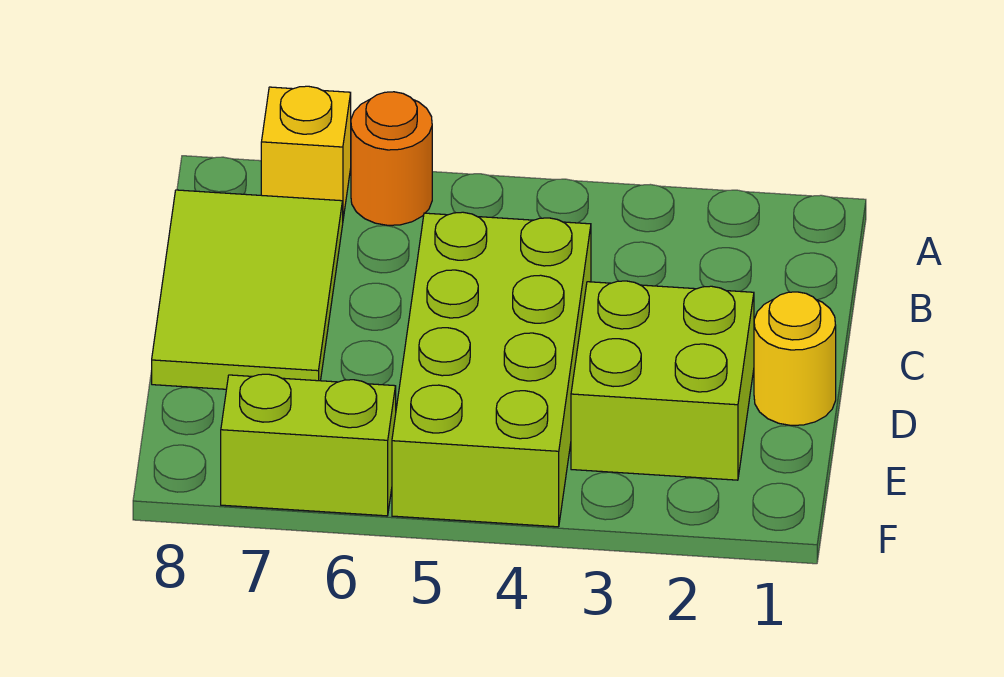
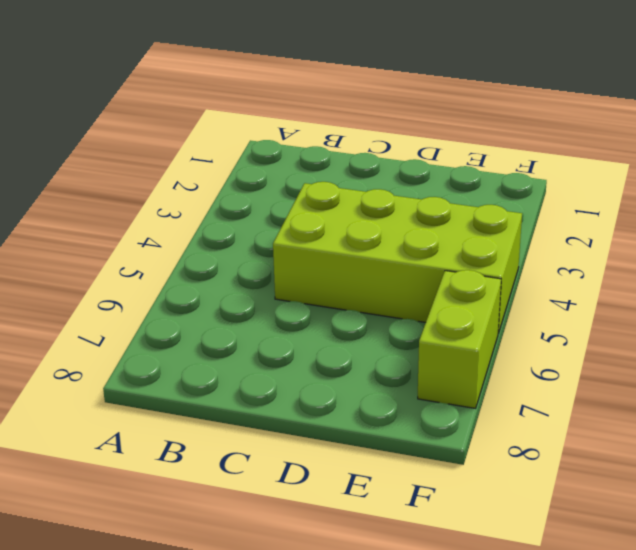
none -> orange round brick A6 level 1
none -> yellow brick A7 level 1

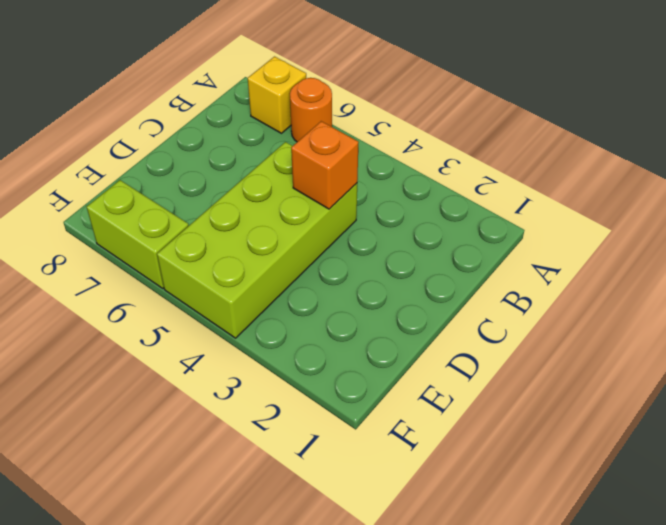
orange brick C4 level 2 -> none
none -> lime tile B7:D8 level 1
none -> yellow round brick D1 level 1

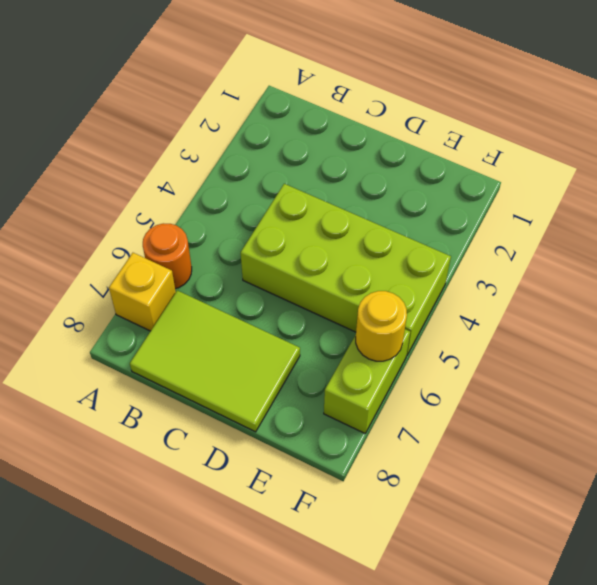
yellow round brick F6 level 2 -> yellow round brick D1 level 1
none -> lime brick D2:E3 level 1

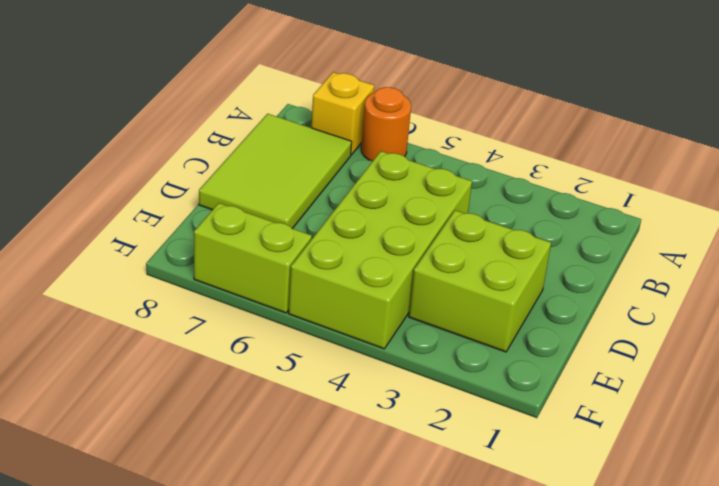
none -> yellow round brick D1 level 1

